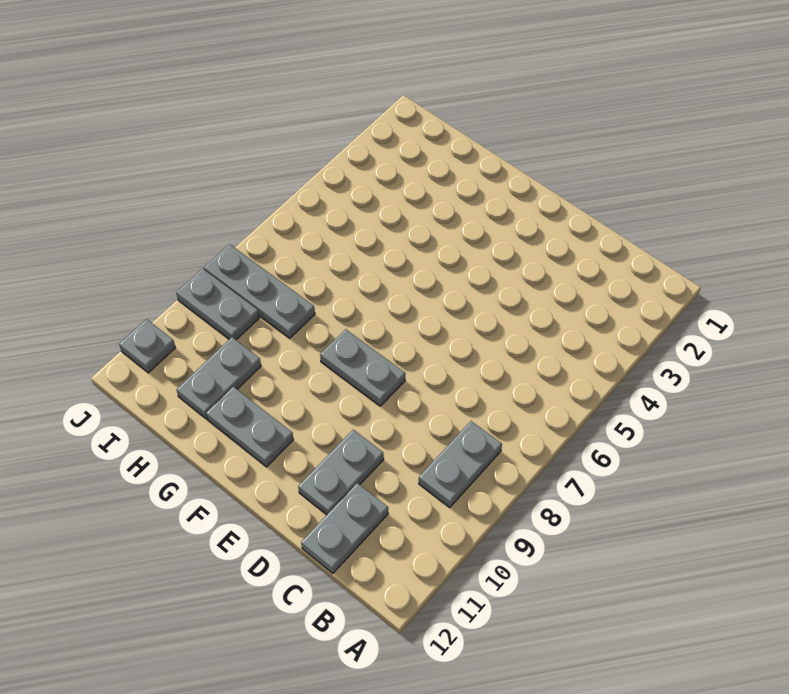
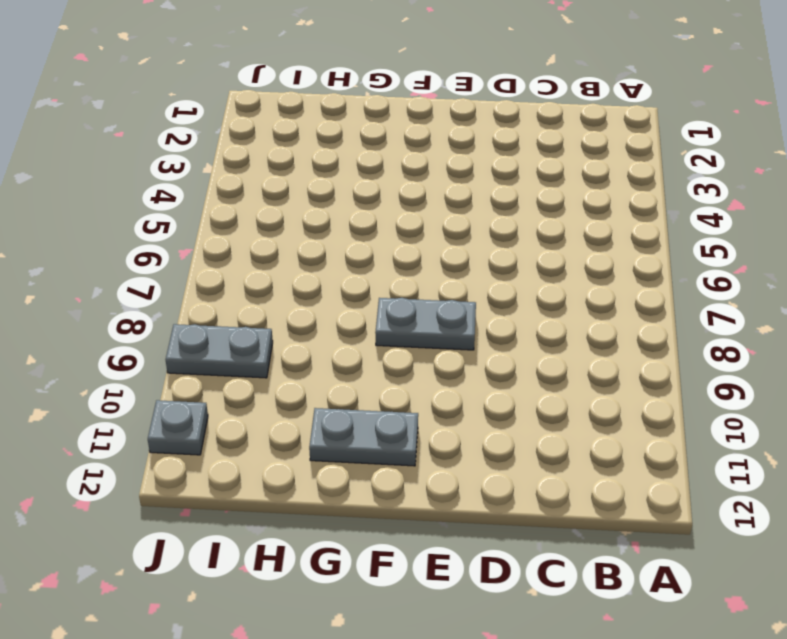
none -> grey plate B8:B9 level 1
none -> grey plate C11:C12 level 1

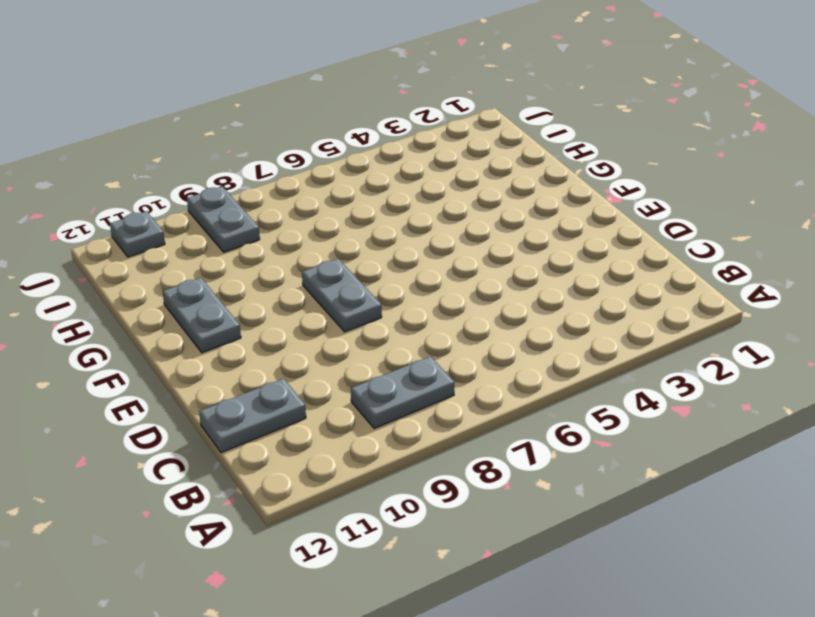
none -> grey plate D10:D11 level 1
none -> grey plate H8:J8 level 1

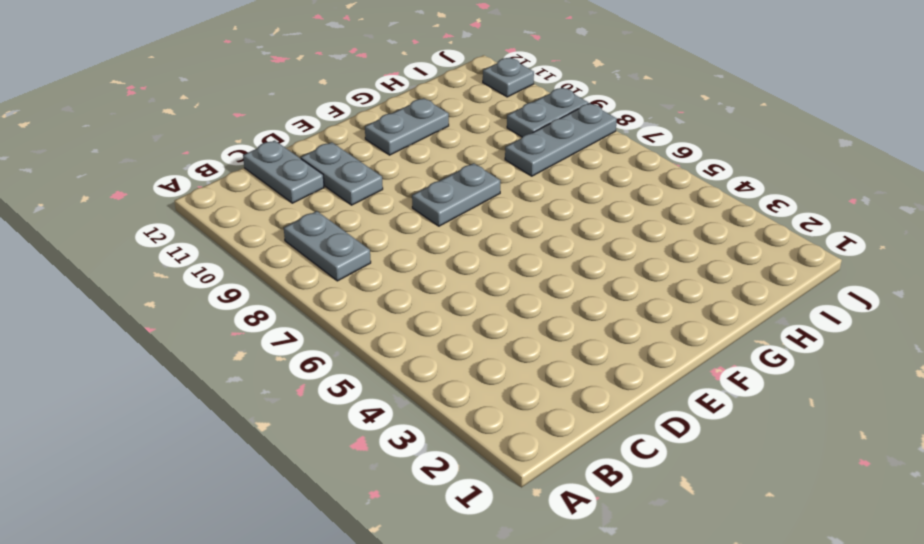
none -> grey plate H10:H11 level 1

